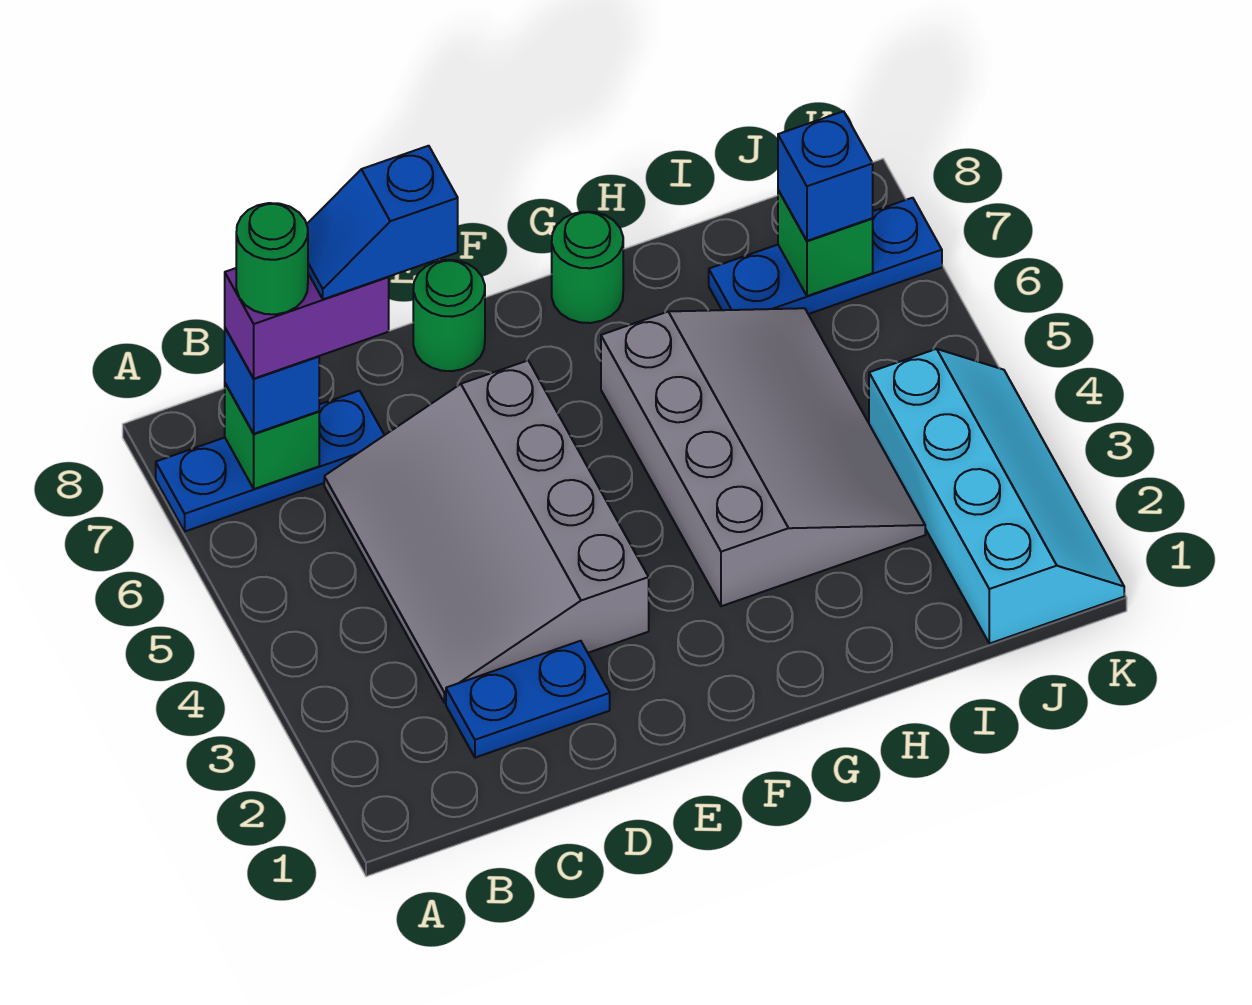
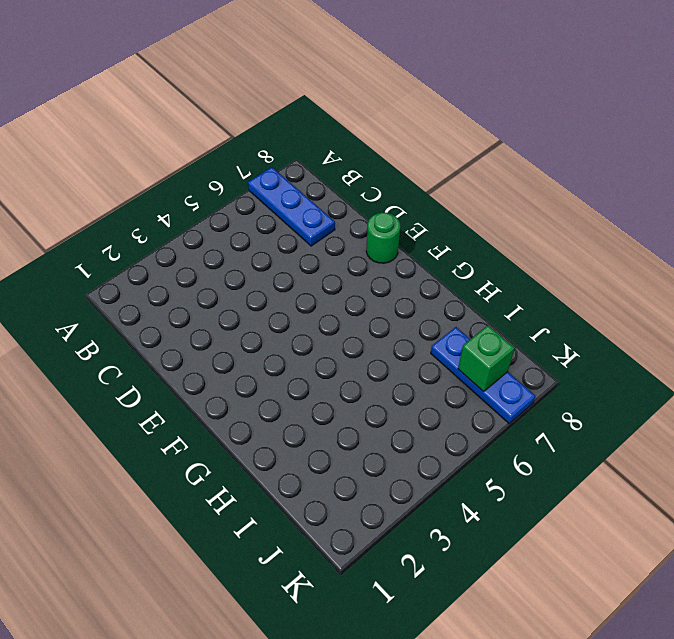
none -> blue plate C2:D2 level 1
none -> grey slope C3:E6 level 1 top E
none -> grey slope G3:I6 level 1 top G

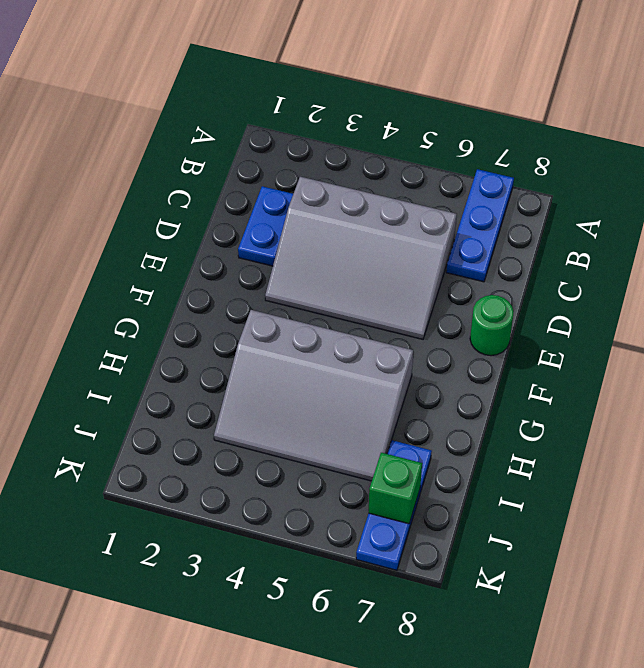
grey slope C3:E6 level 1 top C -> grey slope C3:E6 level 1 top E
none -> green round brick G8 level 1
none -> cyan slope J1:K4 level 1 top J
none -> green brick B7 level 2

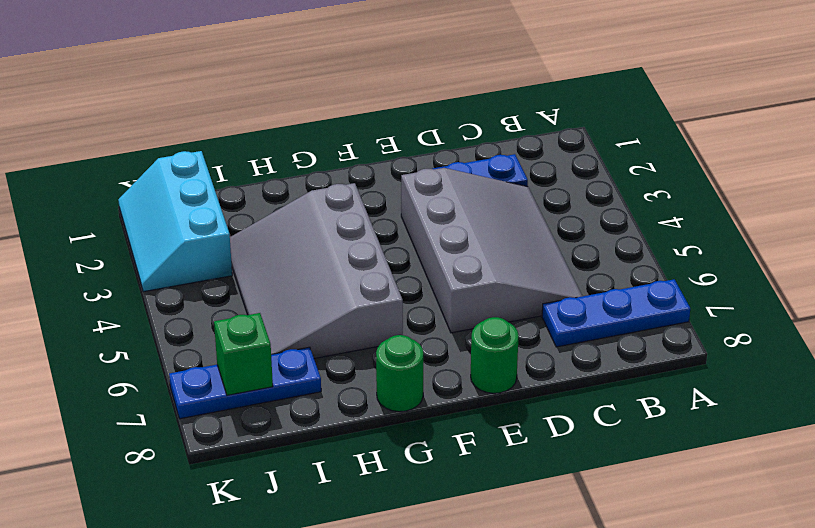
cyan slope J1:K3 level 1 top J -> cyan slope J1:K4 level 1 top J
none -> green brick B7 level 2
none -> blue brick B7 level 3
none -> blue brick J7 level 3

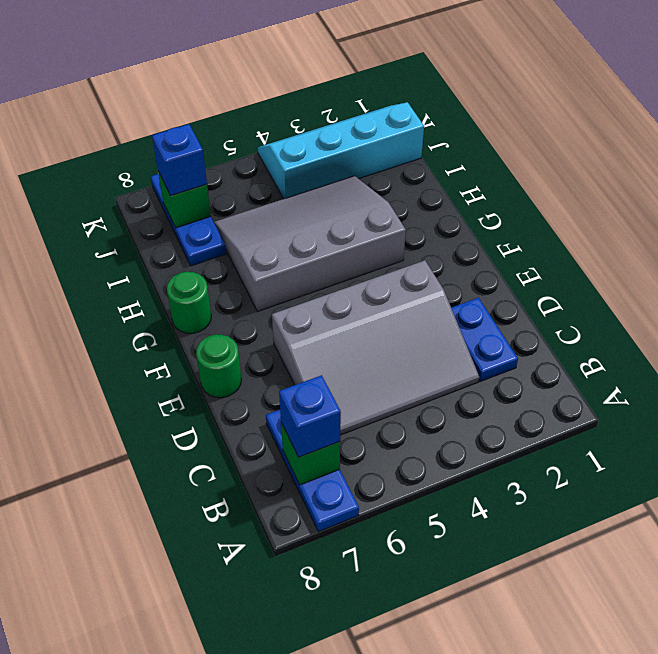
none -> purple brick B7:C7 level 4
none -> green round brick B7 level 5
none -> blue slope C7:D7 level 5 top D

